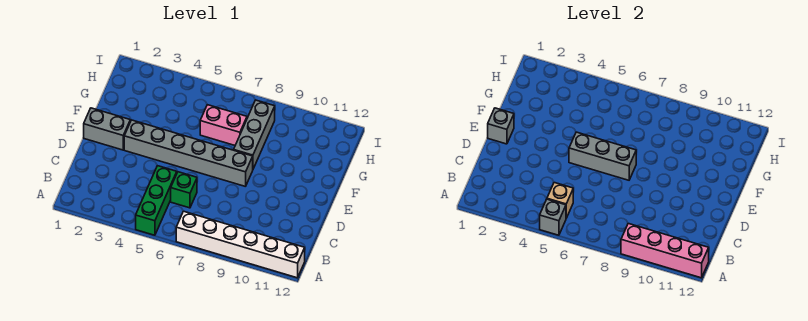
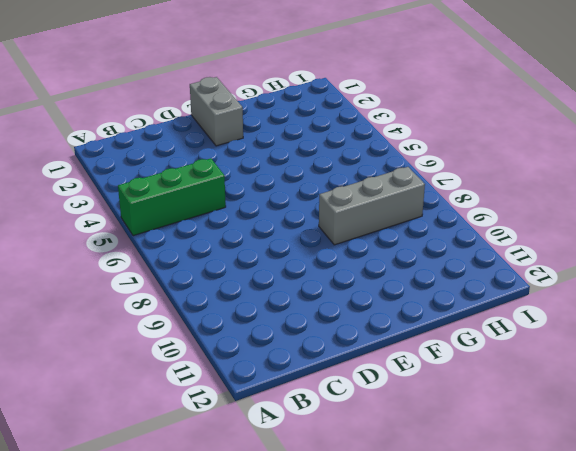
none -> white brick A7:A12 level 1
none -> green brick C6 level 1
none -> grey brick E3:E8 level 1

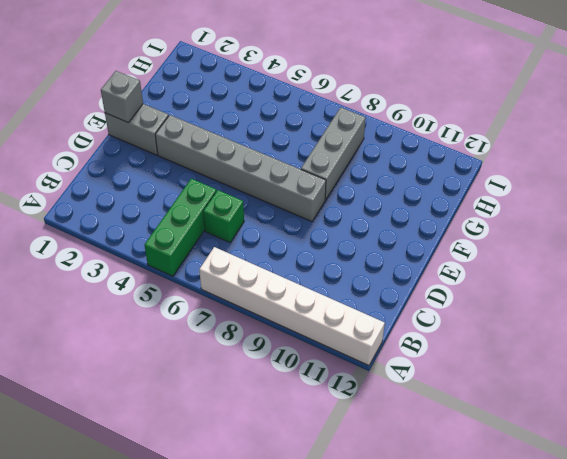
none -> pink brick G6:G7 level 1
none -> grey brick A5 level 2
none -> pink brick A9:A12 level 2

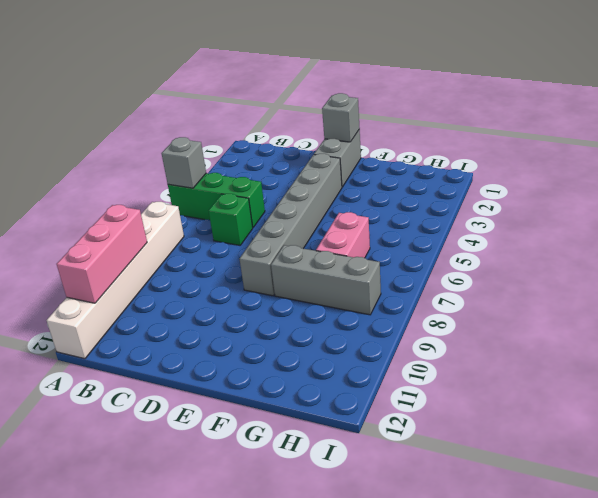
pink brick A9:A11 level 2 -> pink brick A9:A12 level 2
none -> tan brick B5 level 2
none -> grey brick E5:E7 level 2

